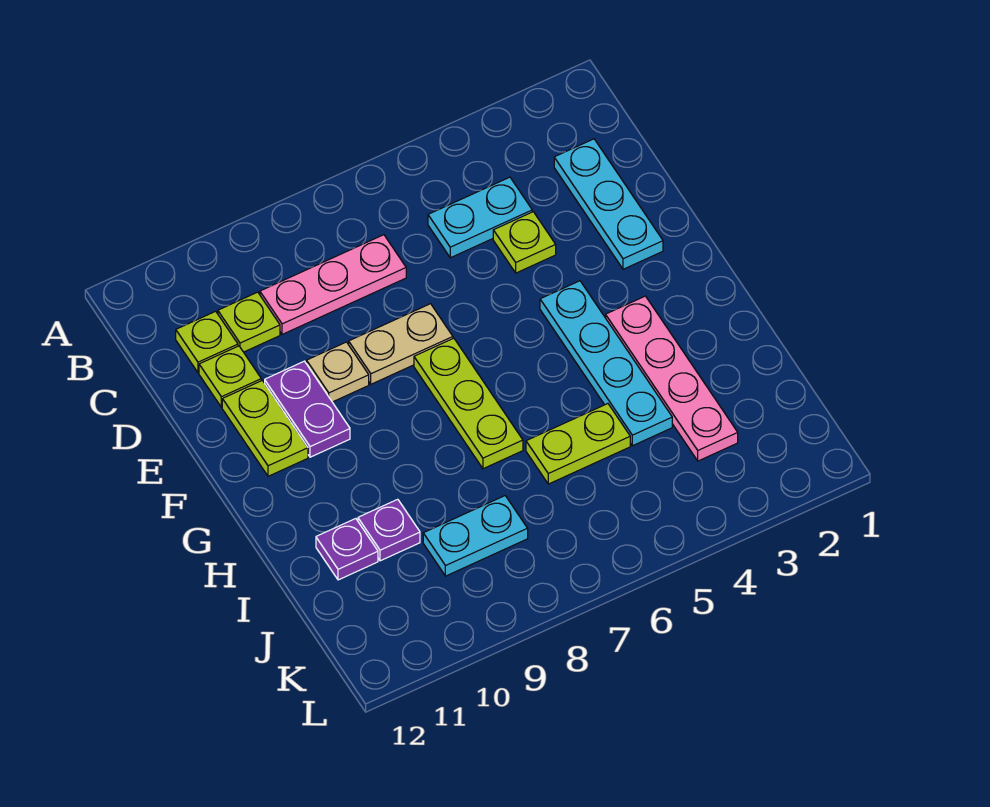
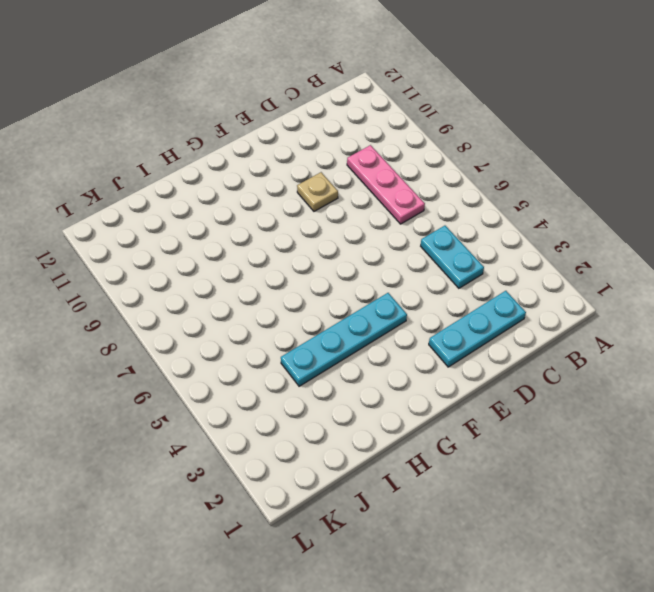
none -> lime plate C10 level 1
none -> lime plate C11 level 1
none -> lime plate D4 level 1

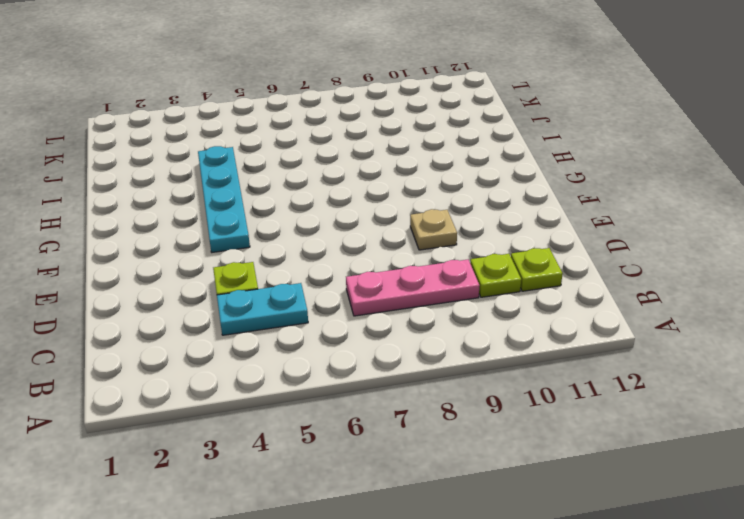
none -> cyan plate C2:E2 level 1
none -> lime plate D11 level 1
none -> tan plate E7:E8 level 1

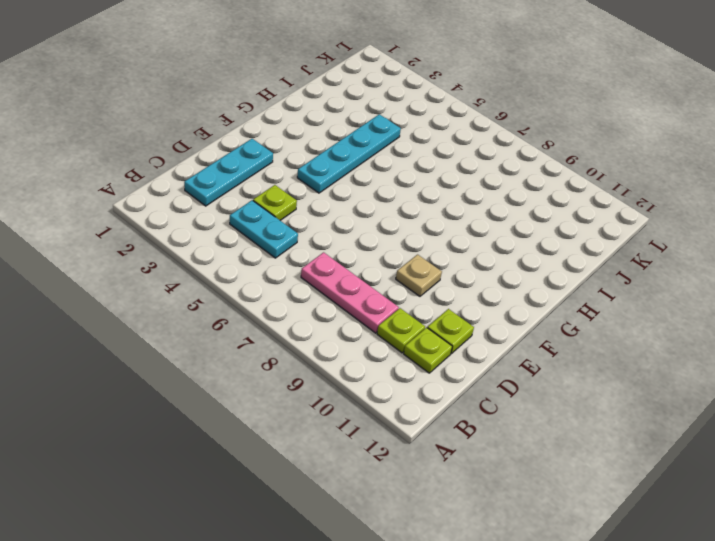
none -> tan plate E7:E8 level 1
none -> purple plate E10:F10 level 1
none -> lime plate E11:F11 level 1

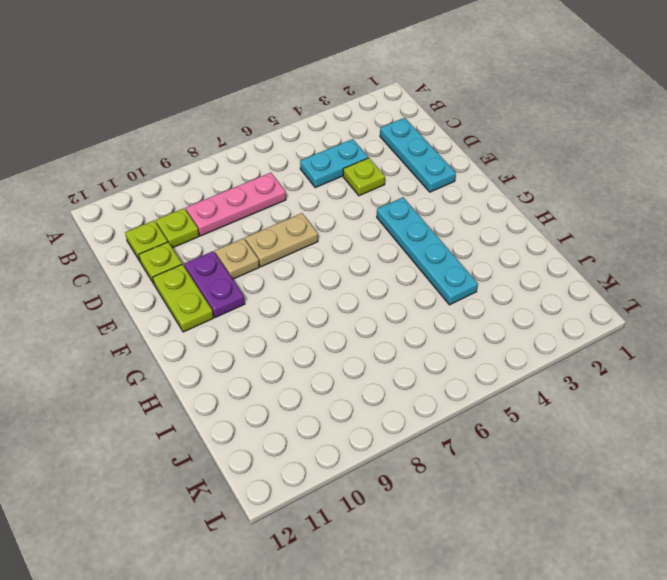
none -> lime plate F7:H7 level 1
none -> pink plate G3:J3 level 1
none -> lime plate I5:I6 level 1

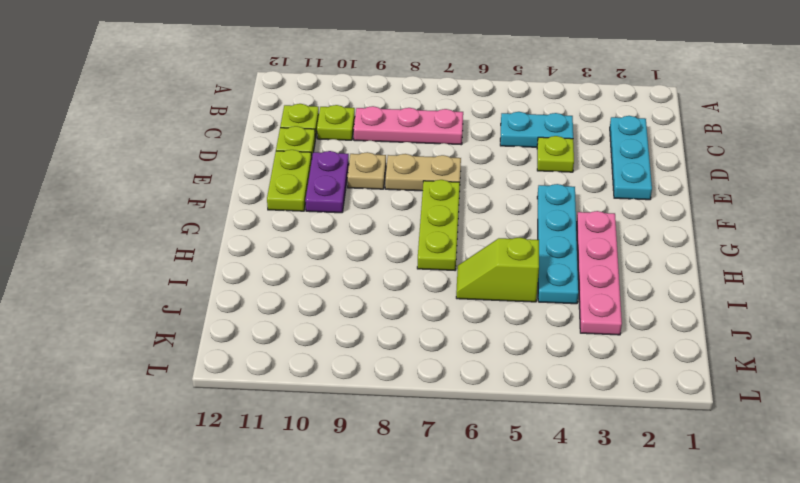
lime slope I5:I6 level 1 top 5 -> lime plate I5:I6 level 1
none -> purple plate I10 level 1
none -> purple plate I11 level 1
none -> cyan plate J8:J9 level 1

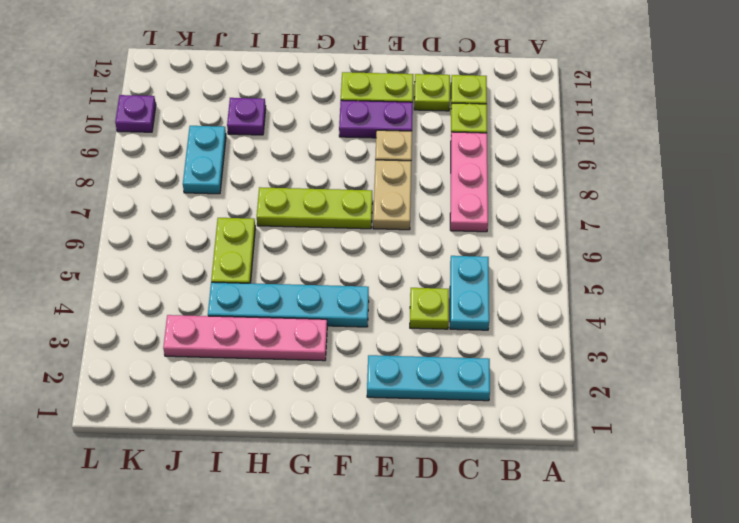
purple plate L10 level 1 -> purple plate I11 level 1

